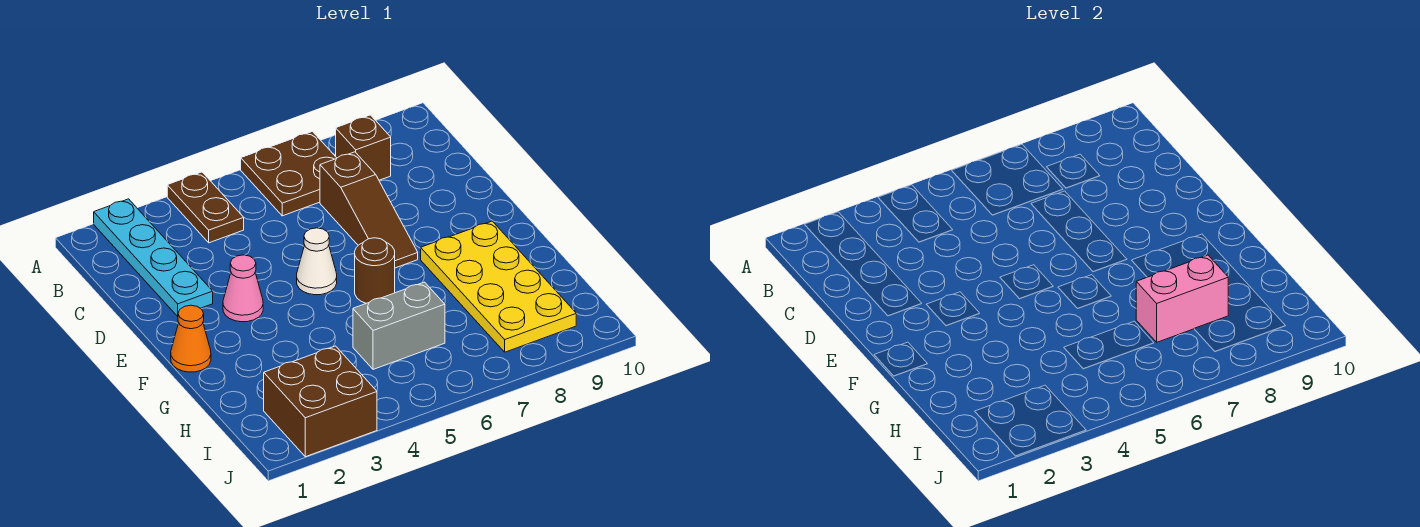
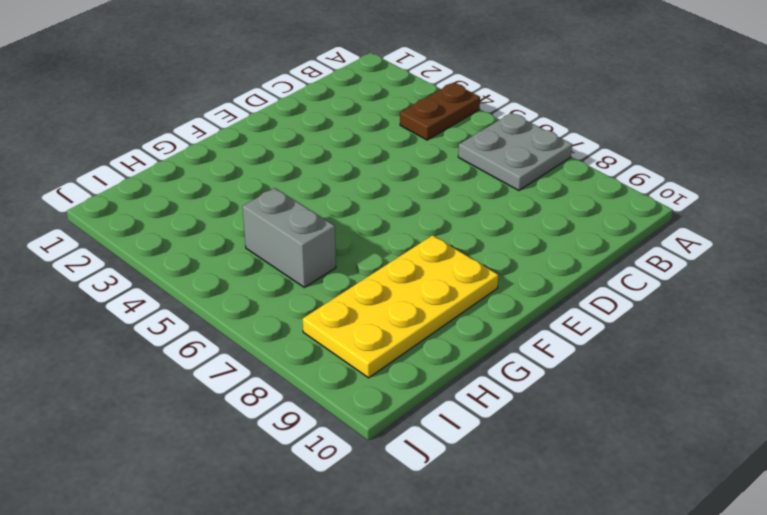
grey plate A6:B7 level 1 -> brown plate A6:B7 level 1
none -> cyan plate A2:D2 level 1
none -> brown brick B8 level 1
none -> brown slope C7:E7 level 1 top C

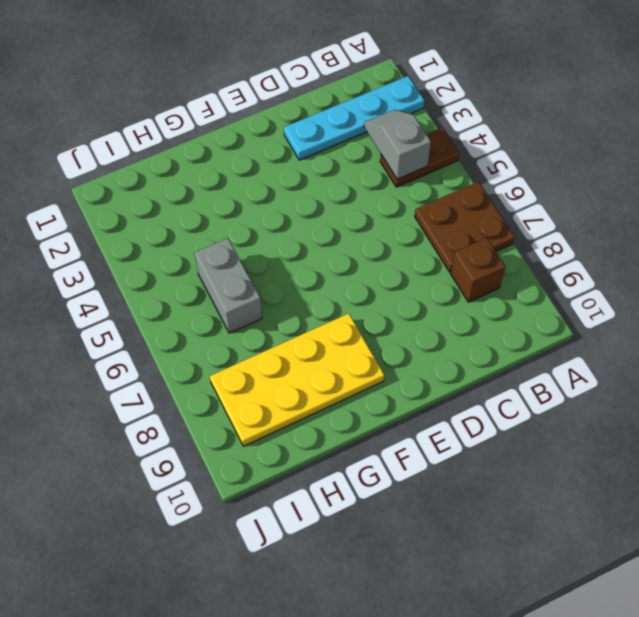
grey slope B3:B4 level 2 top 4 -> none
none -> brown slope C7:E7 level 1 top C
none -> pink cone E3 level 1
none -> white cone E5 level 1

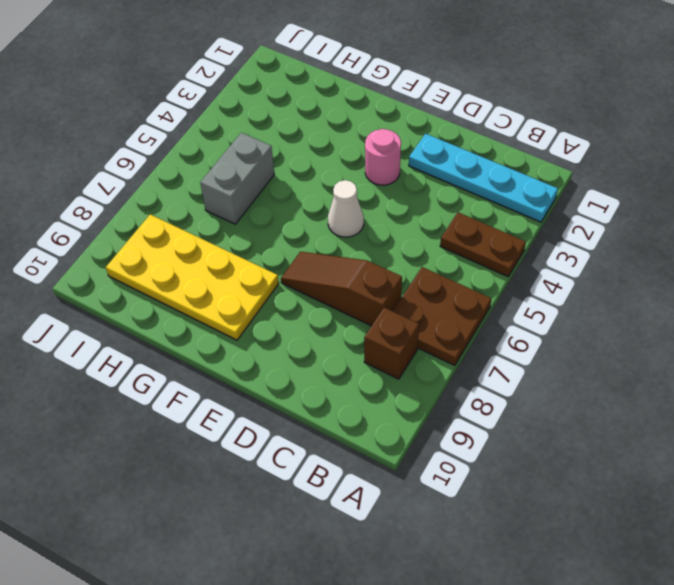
pink round brick E3 level 1 -> pink cone E3 level 1
none -> orange cone F1 level 1
none -> brown round brick F6 level 1
none -> brown brick I2:J3 level 1

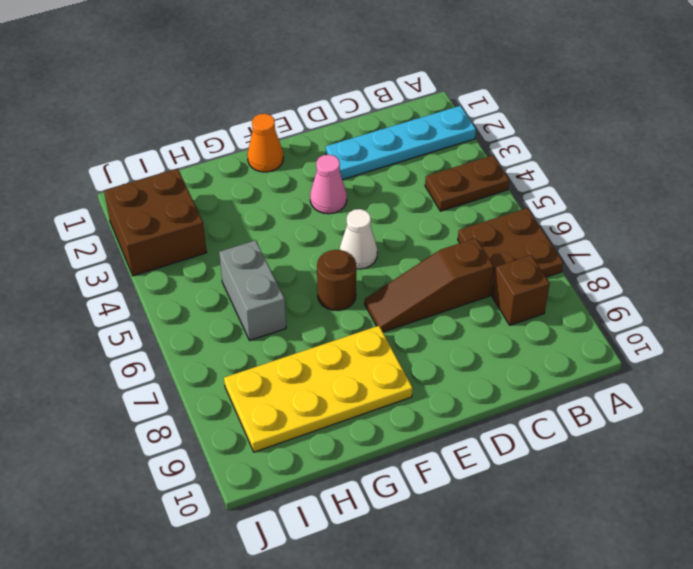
none -> pink brick H7:H8 level 2

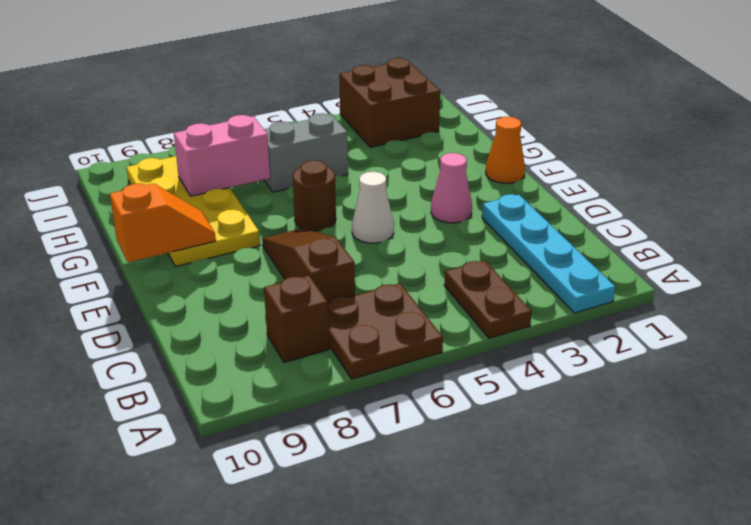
orange slope F9:F10 level 2 top 10 -> none

